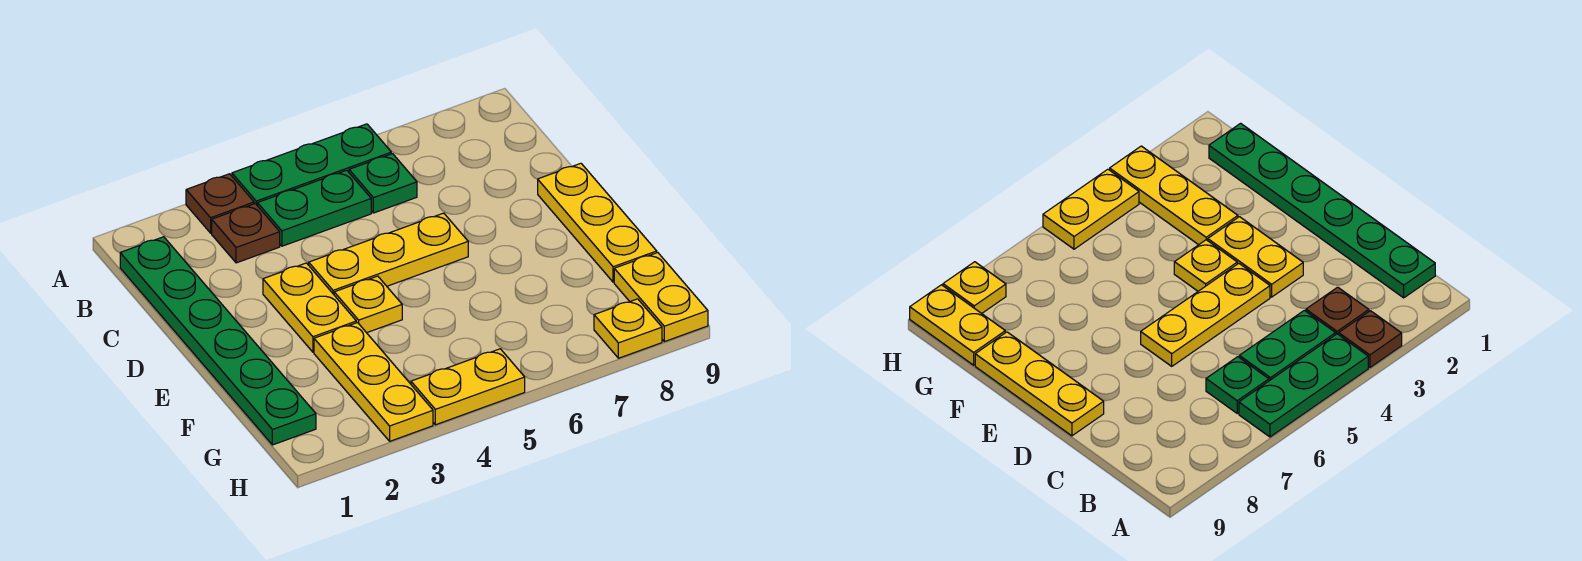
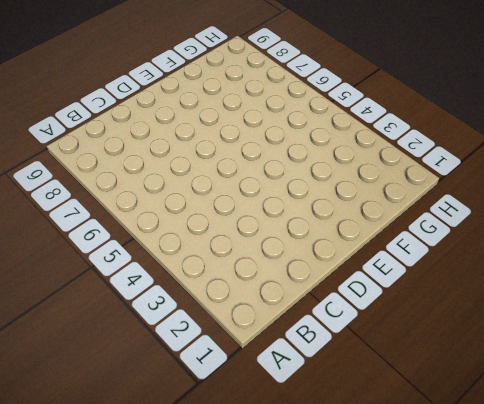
none -> brown plate A3 level 1
none -> green plate A4:A6 level 1
none -> green plate B1:G1 level 1

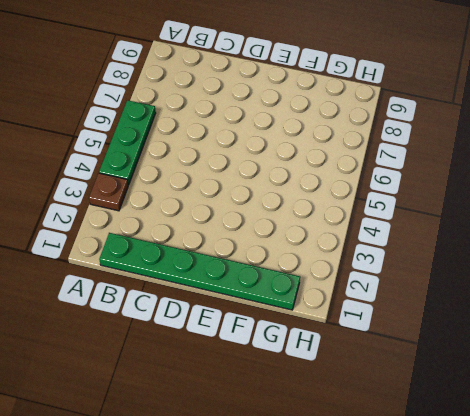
none -> brown plate B3 level 1
none -> green plate B4:B5 level 1
none -> green plate B6 level 1

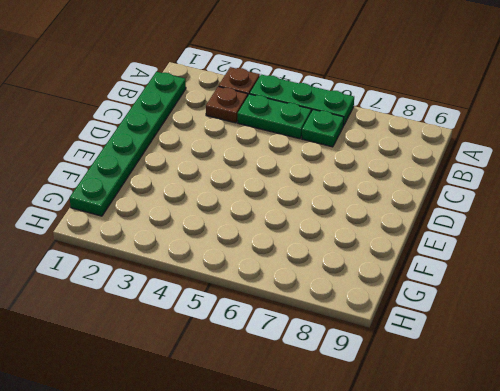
none -> yellow plate D3:E3 level 1
none -> yellow plate D4:D6 level 1
none -> yellow plate D9:F9 level 1

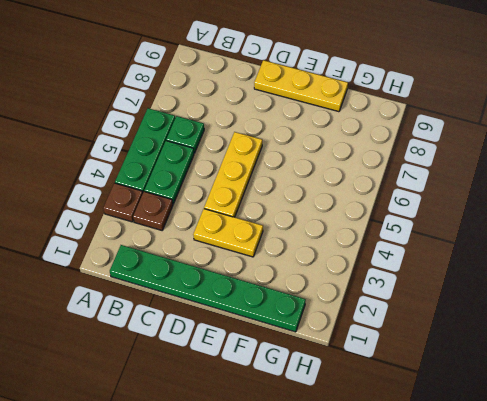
none -> yellow plate E4 level 1
none -> yellow plate F3:H3 level 1
none -> yellow plate G9:H9 level 1

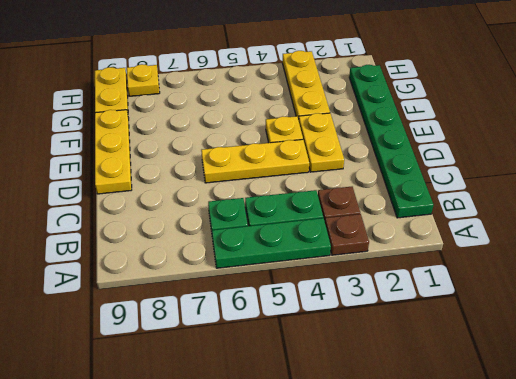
none -> yellow plate H4:H5 level 1

